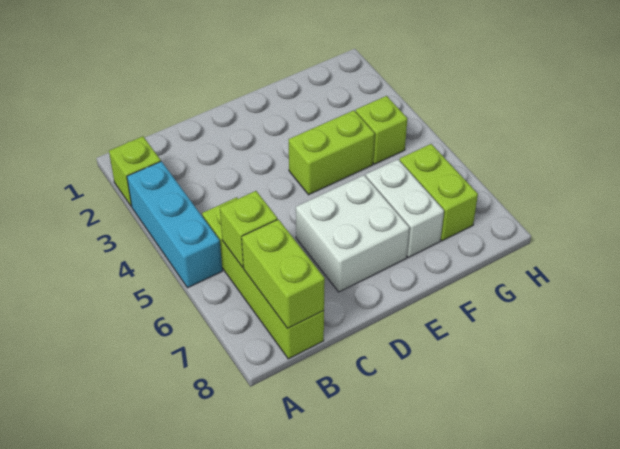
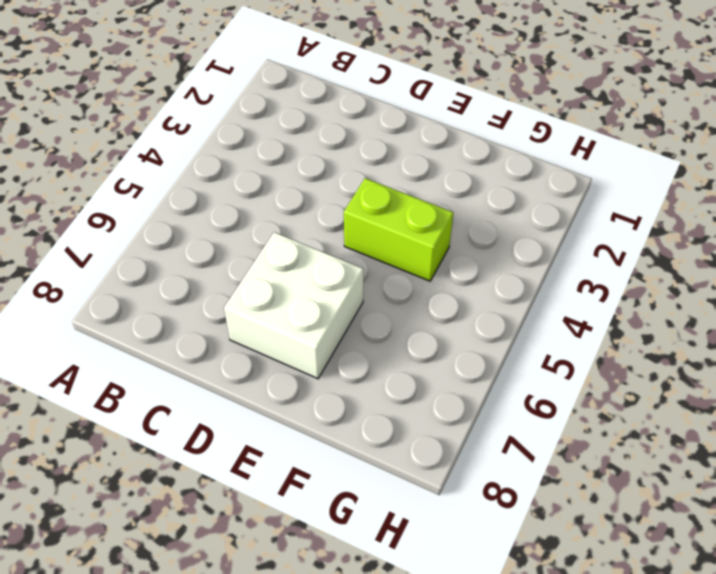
none -> lime brick A2 level 1
none -> cyan brick A3:A5 level 1

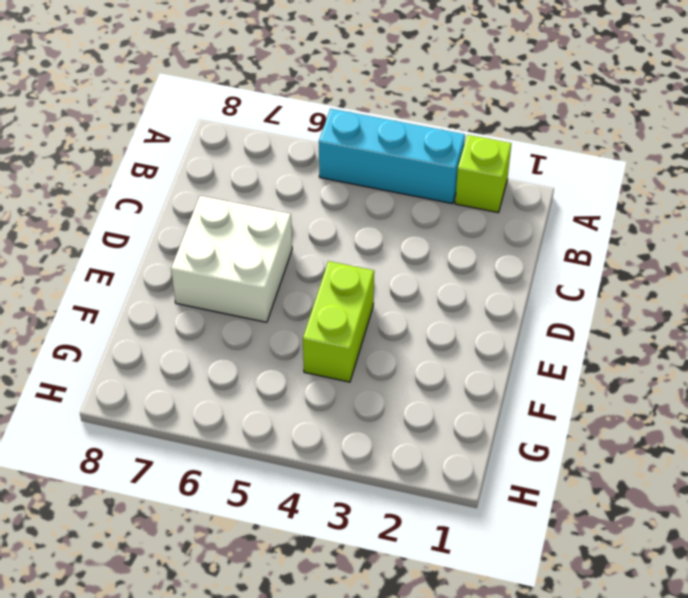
none -> lime brick B5:B8 level 1
none -> white brick F6:F7 level 1

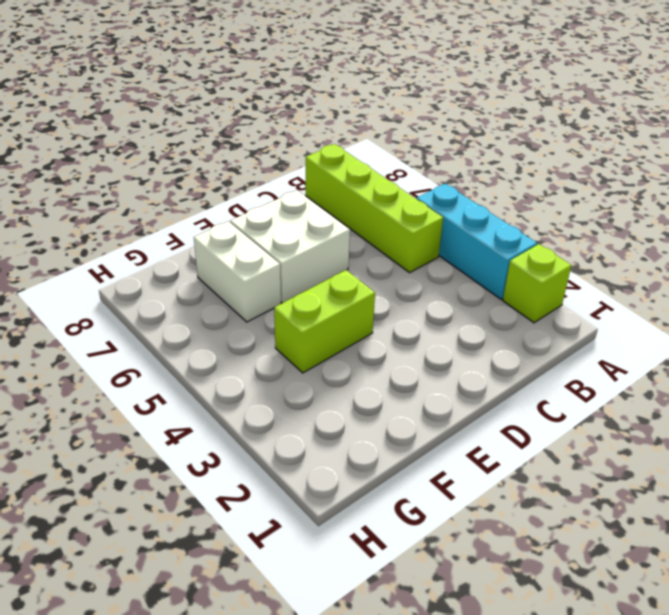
none -> lime brick G4 level 1
none -> lime brick G6:G7 level 1

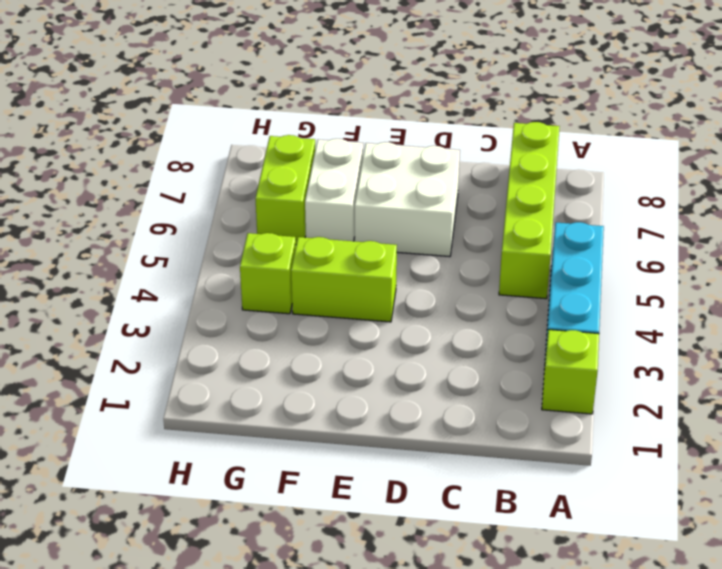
none -> lime brick B6 level 2
none -> lime brick B7:B8 level 2

